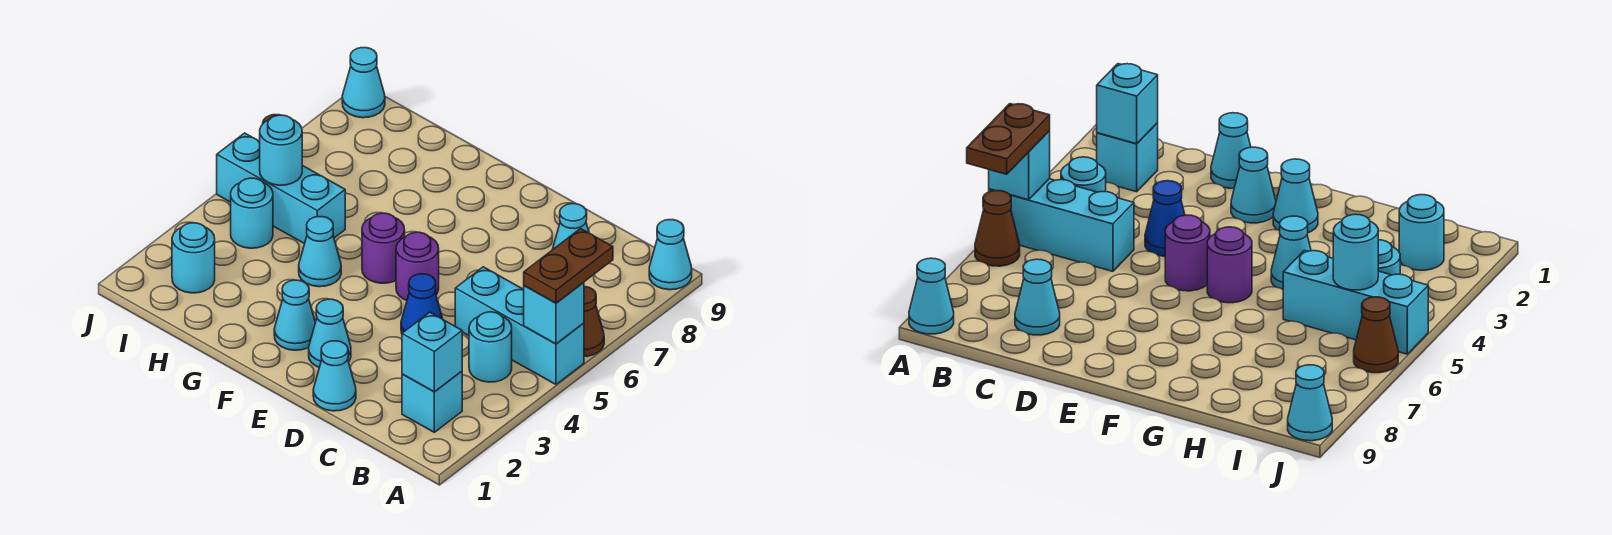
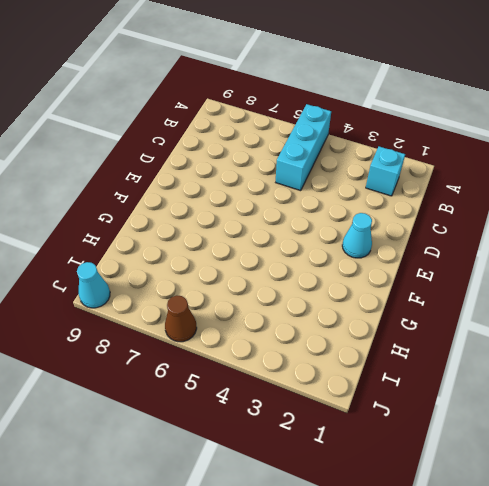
none -> brown cone A6 level 1
none -> cyan cone A9 level 1
none -> cyan round brick B4 level 1

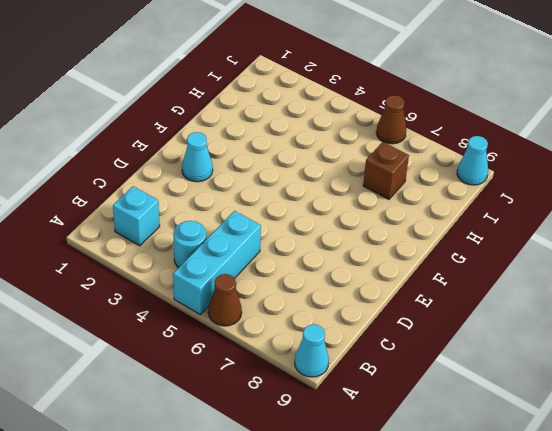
brown brick H7 level 1 -> none
none -> cyan cone C8 level 1
none -> cyan cone D1 level 1
none -> blue cone D4 level 1

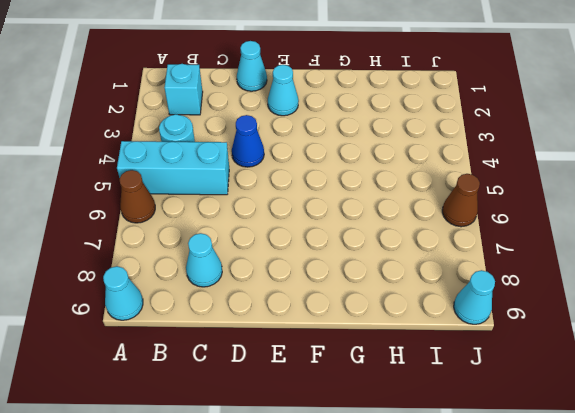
none -> purple round brick E5 level 1
none -> cyan cone F2 level 1
none -> purple round brick F5 level 1

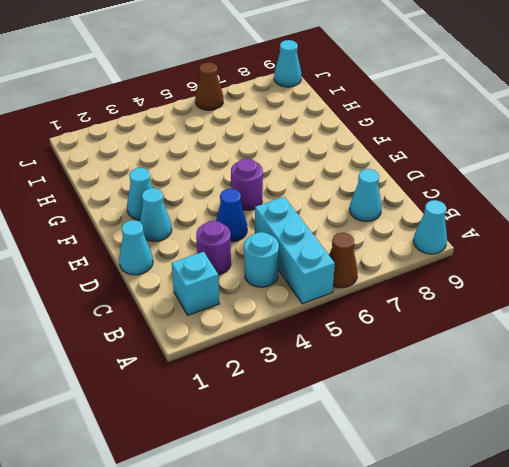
purple round brick C3 level 1 -> purple round brick F5 level 1
none -> cyan cone G4 level 1
none -> cyan brick H5:J5 level 1
none -> cyan round brick I2 level 1

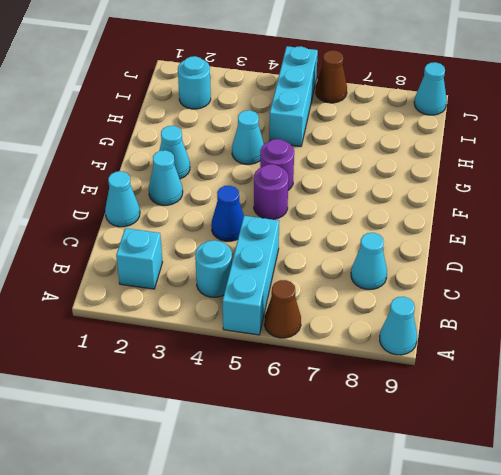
none -> cyan round brick I4 level 1
none -> cyan brick A5 level 2
none -> cyan brick B2 level 2

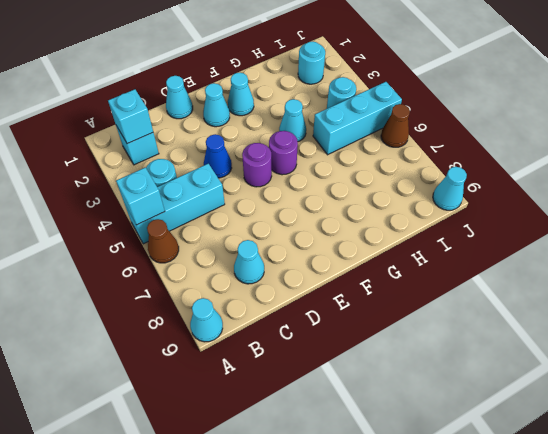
none -> cyan round brick I5 level 2
none -> brown plate A5:A6 level 3

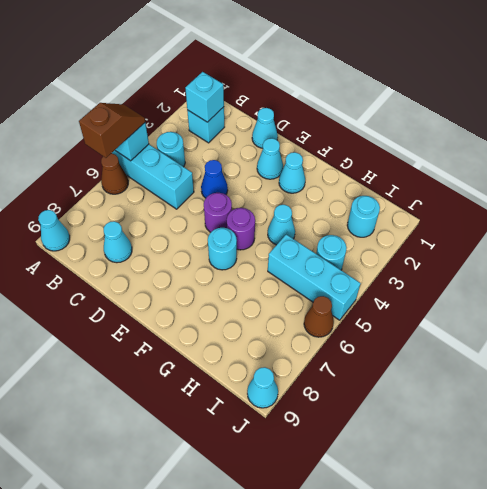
brown slope A5:A6 level 3 top 6 -> brown plate A5:A6 level 3
cyan round brick F6 level 1 -> cyan round brick I5 level 2

